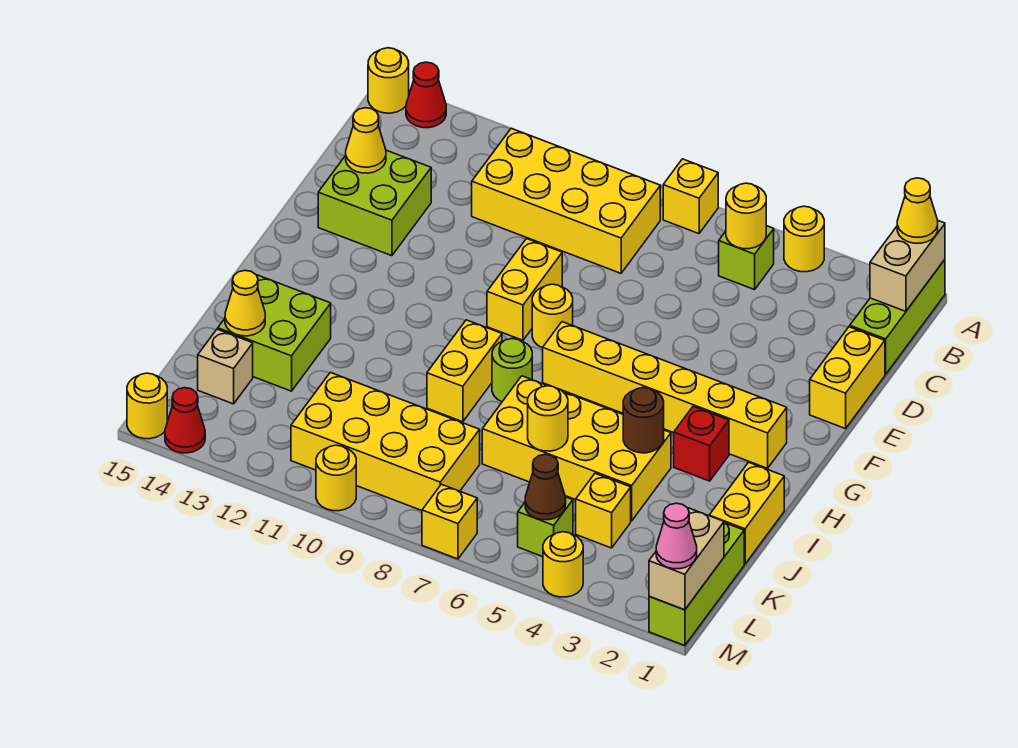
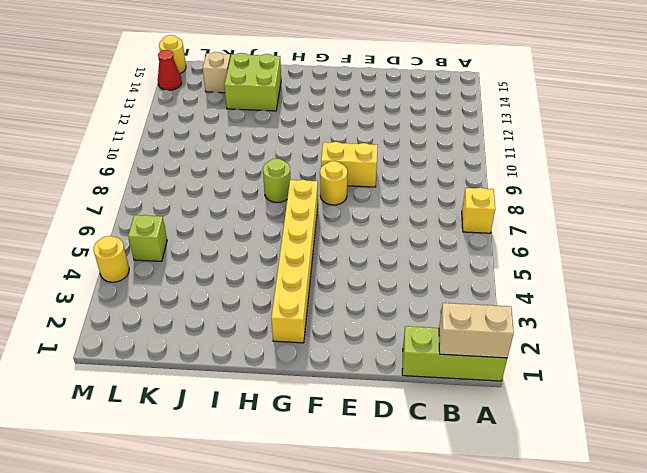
none -> yellow round brick A4 level 1
none -> red cone A14 level 1
none -> yellow round brick A15 level 1
none -> lime brick B5 level 1

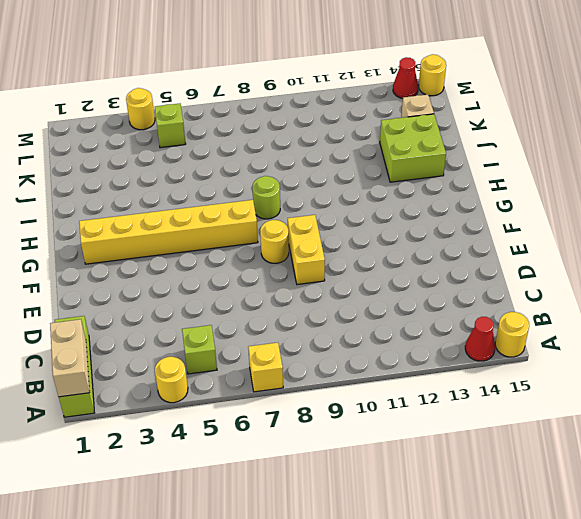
none -> yellow brick B8:C11 level 1
none -> yellow brick D1:E1 level 1
none -> lime brick D13:E14 level 1
none -> red brick H3 level 1

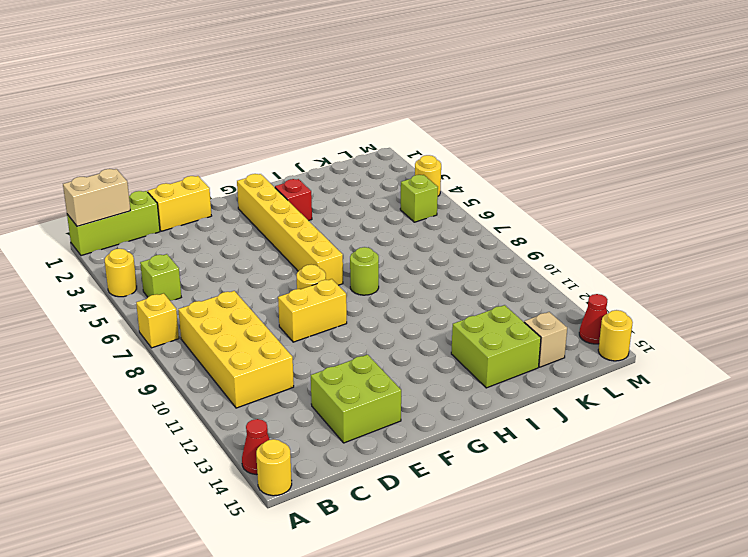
none -> yellow brick H9:I9 level 1
none -> yellow brick I1:J1 level 1
none -> yellow brick I4:J7 level 1
none -> lime brick K1:M1 level 1

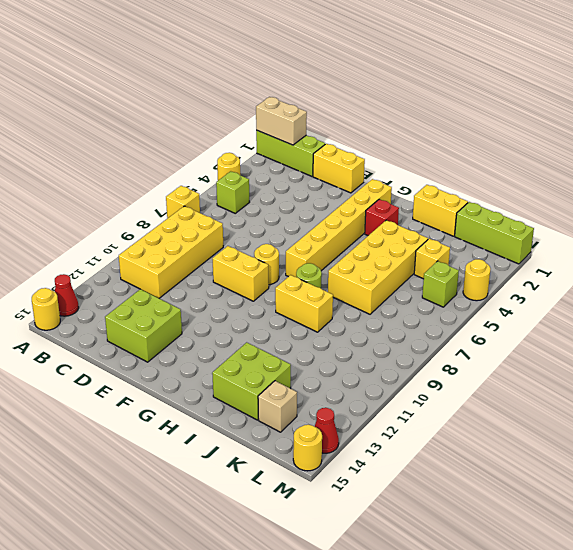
none -> yellow brick K8:L11 level 1
none -> yellow brick M7 level 1
none -> yellow round brick M10 level 1
none -> yellow round brick B5 level 2

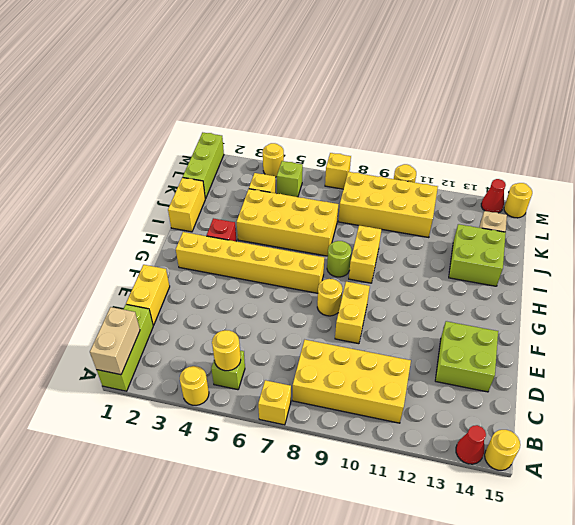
none -> yellow cone D14 level 2
none -> brown round brick I4 level 2
none -> yellow round brick J6 level 2
none -> yellow cone J14 level 2

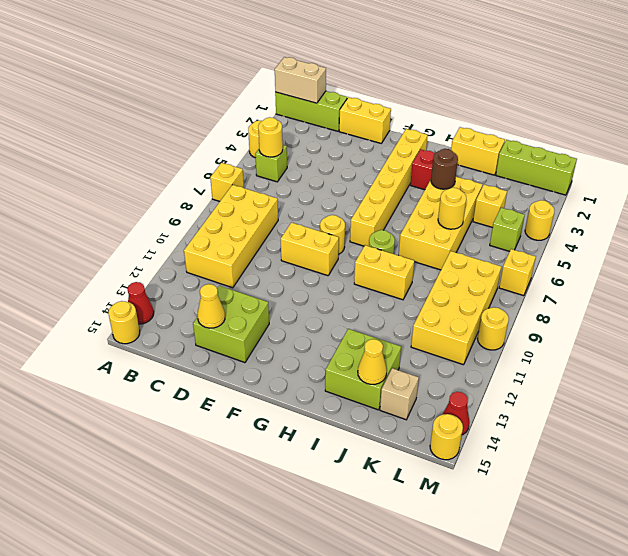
none -> tan brick L1:M1 level 2
none -> brown cone L5 level 2
none -> yellow cone A1 level 3
none -> pink cone M1 level 3

